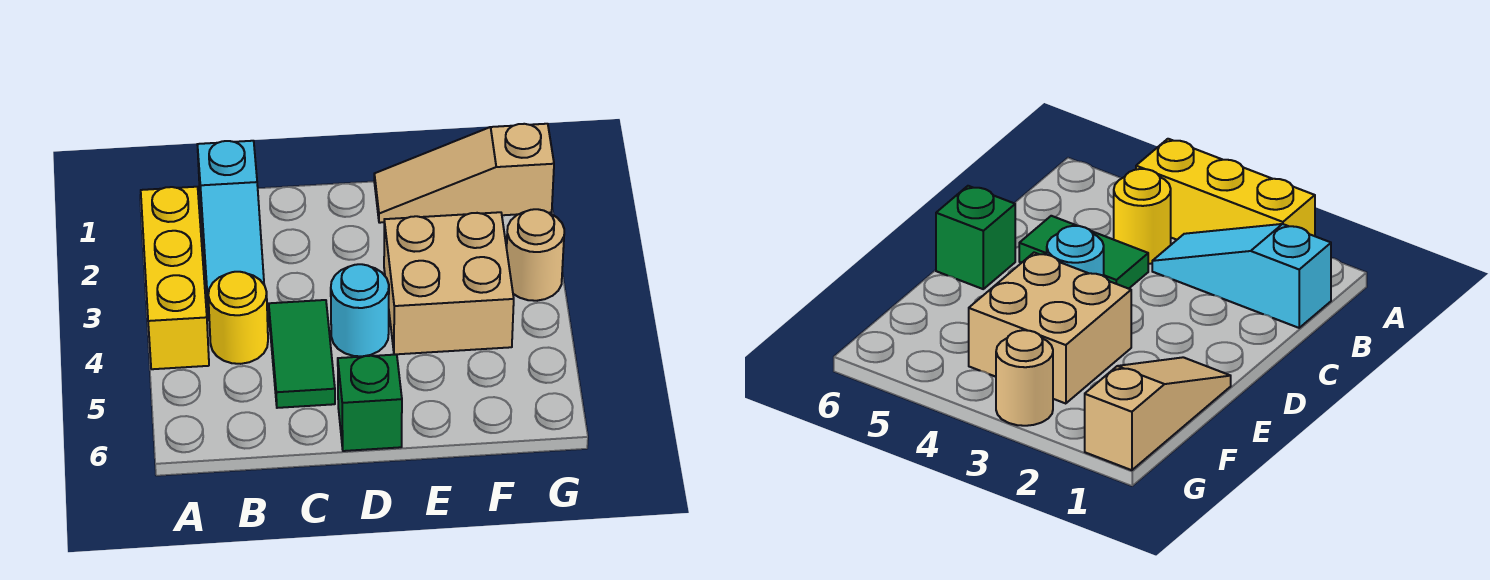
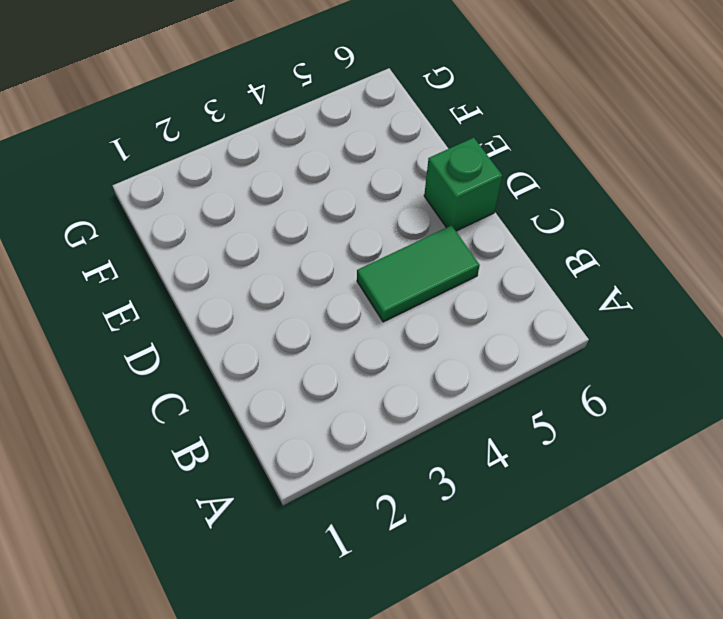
none -> yellow brick A2:A4 level 1
none -> cyan slope B1:B3 level 1 top 1

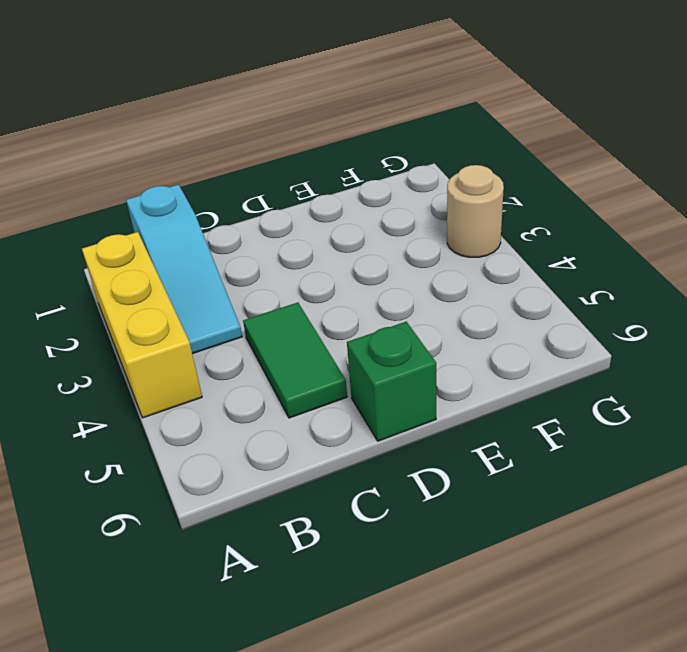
none -> yellow round brick B4 level 1
none -> cyan round brick D4 level 1

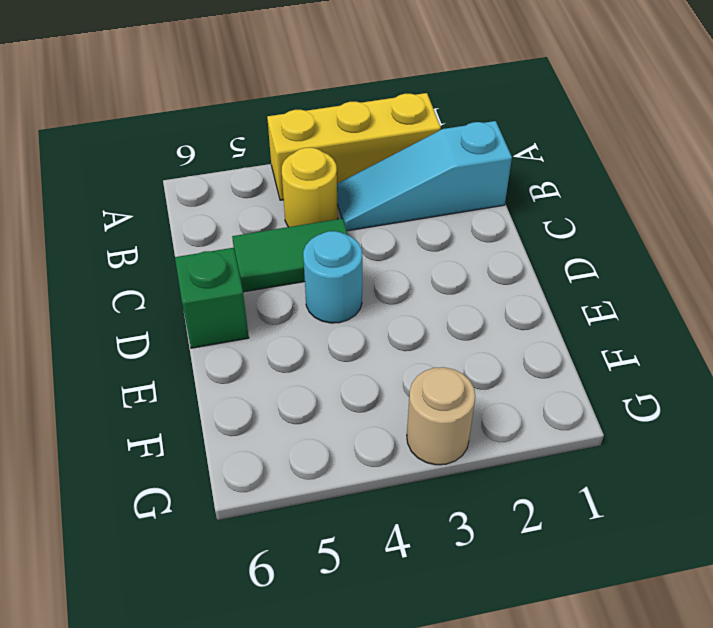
none -> tan slope E1:G1 level 1 top G
none -> tan brick E3:F4 level 1

